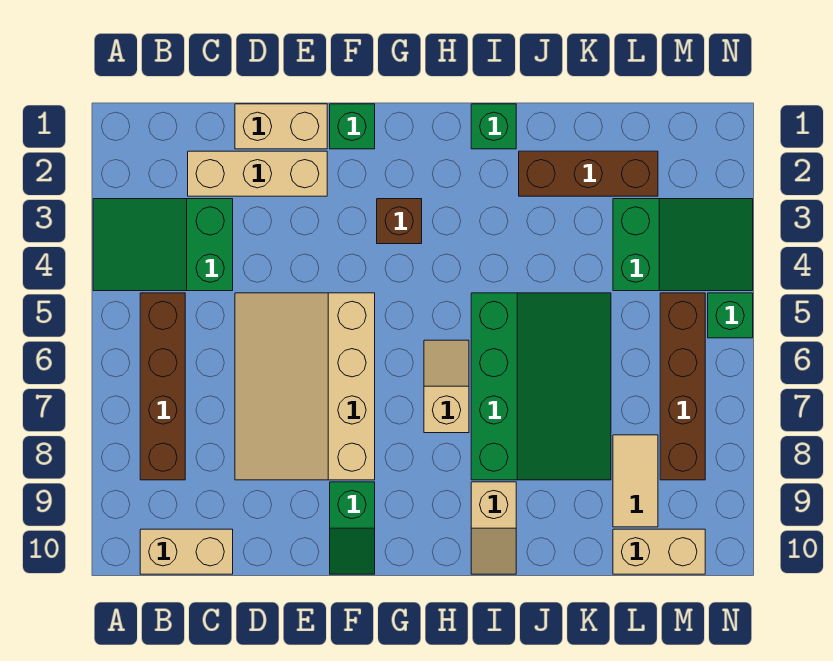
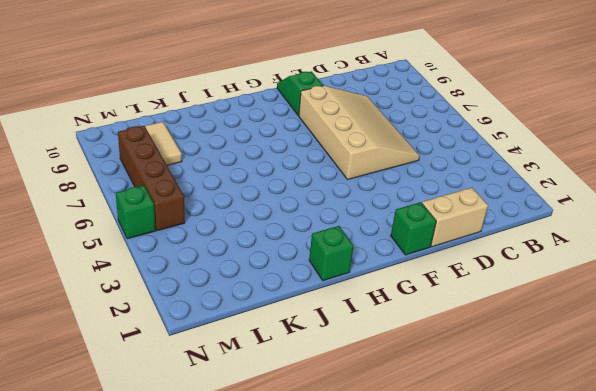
none -> green slope A3:C4 level 1 top C
none -> brown brick B5:B8 level 1
none -> tan brick B10:C10 level 1

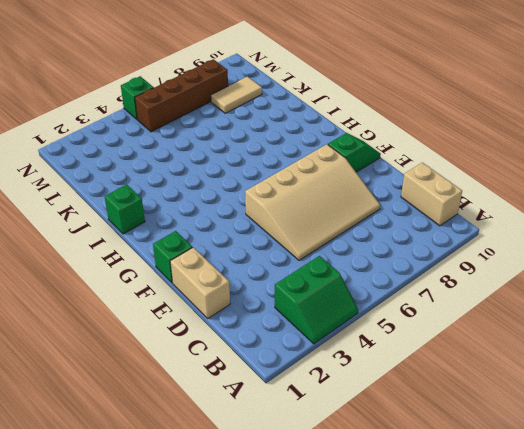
green slope A3:B4 level 1 top B -> green slope A3:C4 level 1 top C
none -> brown brick B5:B8 level 1
none -> tan brick C2:E2 level 1
none -> brown brick G3 level 1

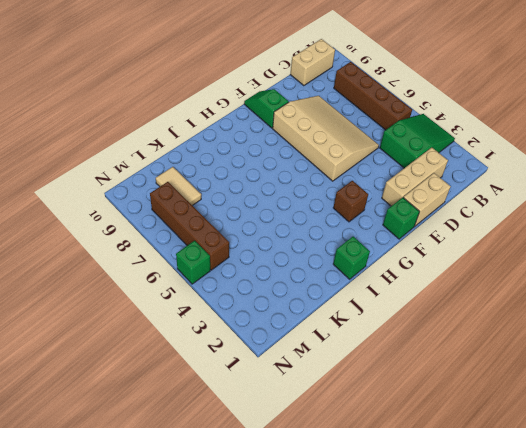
none -> tan slope H6:H7 level 1 top 7
none -> green slope I5:K8 level 1 top I
none -> tan slope I9:I10 level 1 top 9

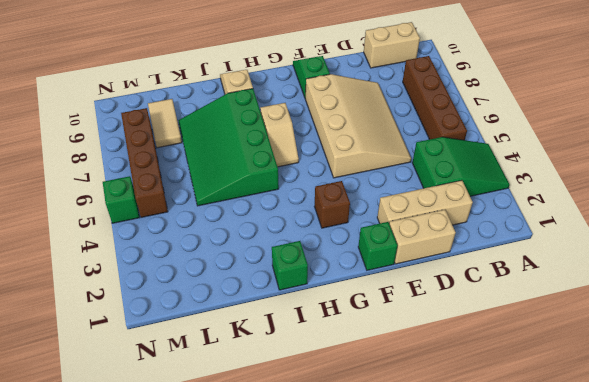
none -> brown brick J2:L2 level 1
none -> green slope L3:N4 level 1 top L
none -> tan brick L10:M10 level 1

